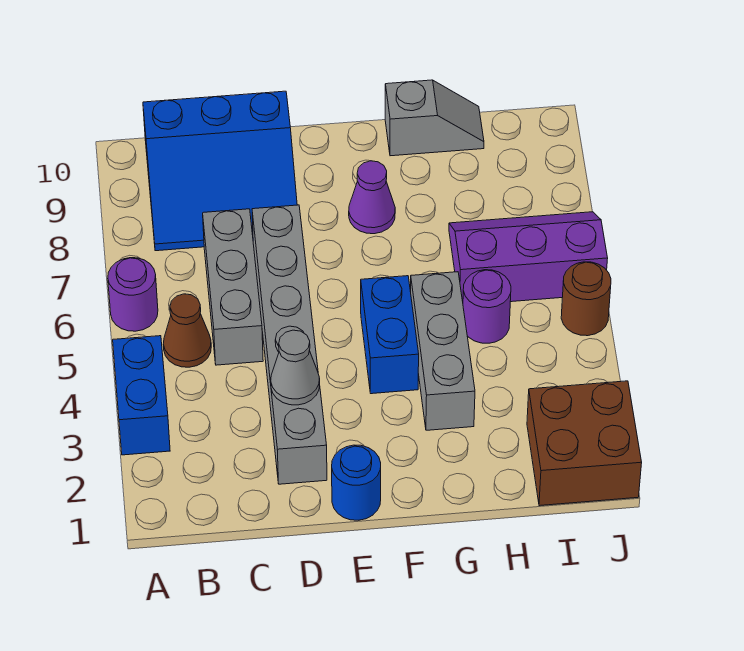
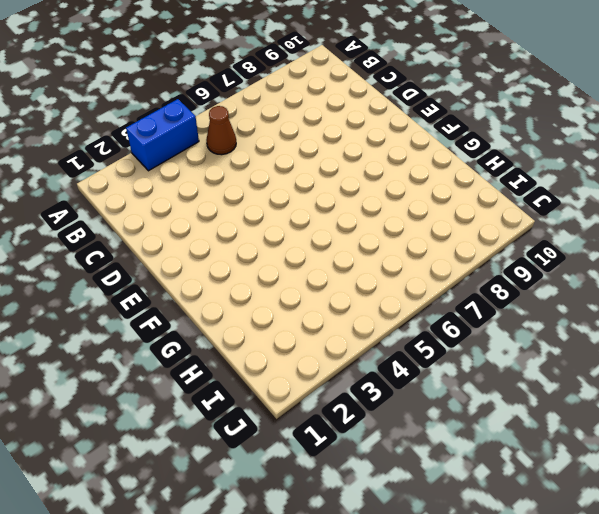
none -> purple round brick A6 level 1
none -> blue slope B8:D10 level 1 top 10
none -> grey brick C5:C7 level 1

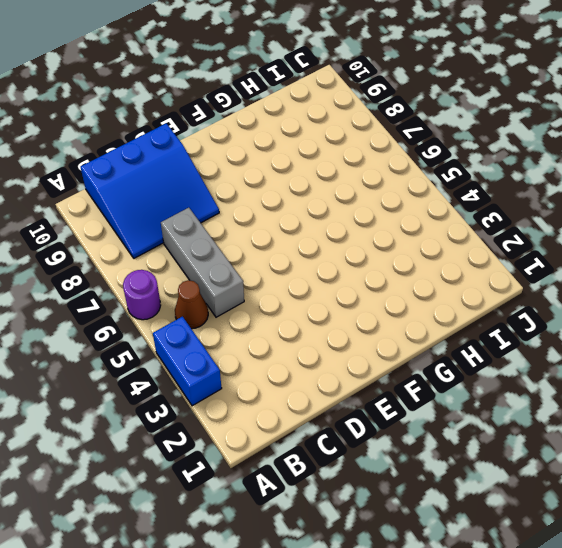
none -> grey brick D2:D7 level 1
none -> blue round brick E1 level 1
none -> blue brick F4:F5 level 1

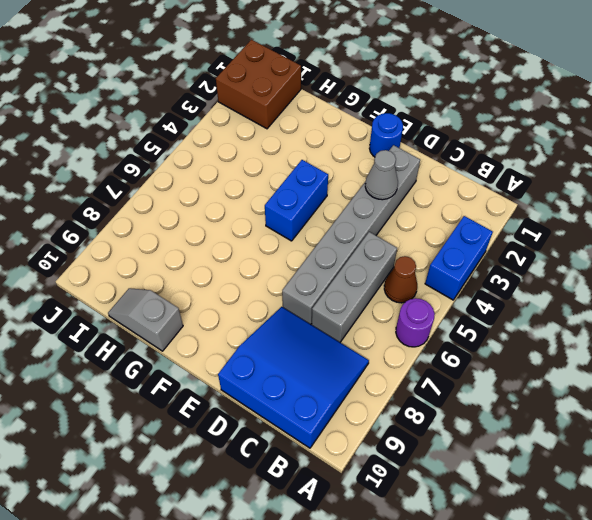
none -> purple cone F8 level 1
none -> grey brick G3:G5 level 1
none -> purple round brick H5 level 1

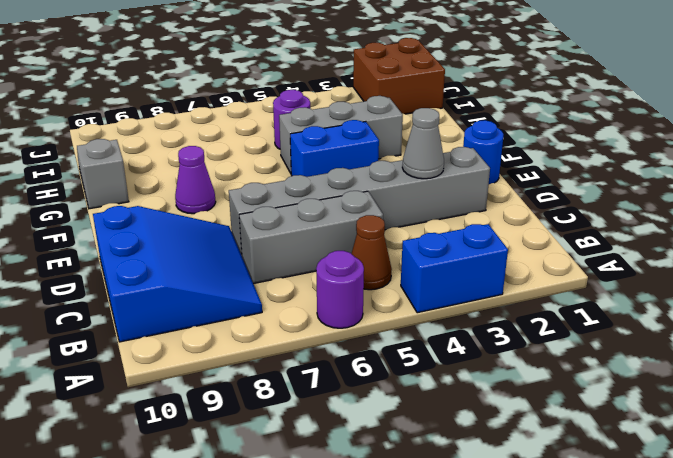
none -> purple slope H6:J7 level 1 top 6
none -> brown round brick J5 level 1

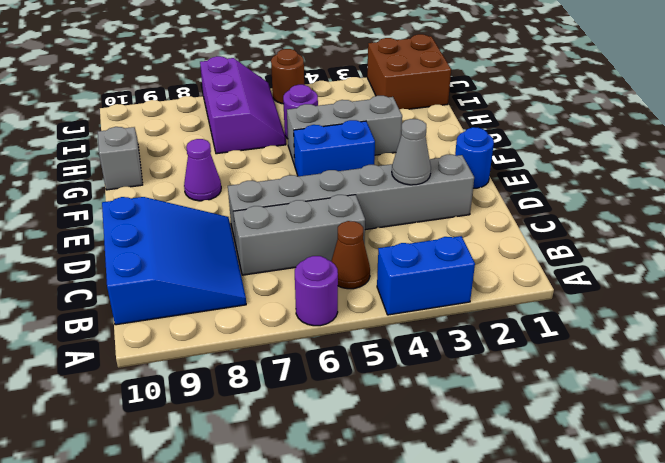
purple slope H6:J7 level 1 top 7 -> purple slope H6:J7 level 1 top 6

